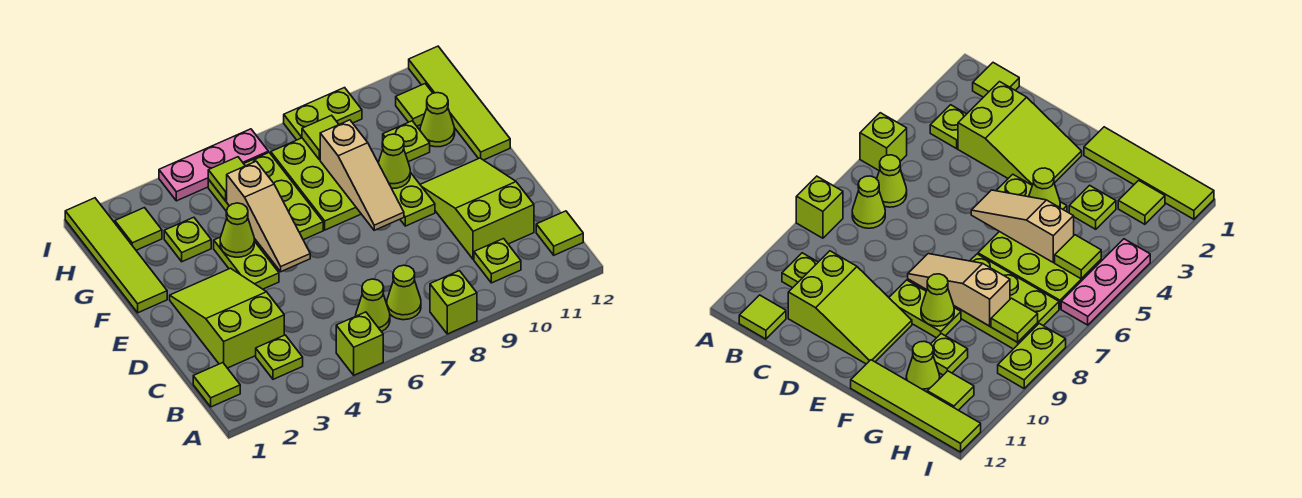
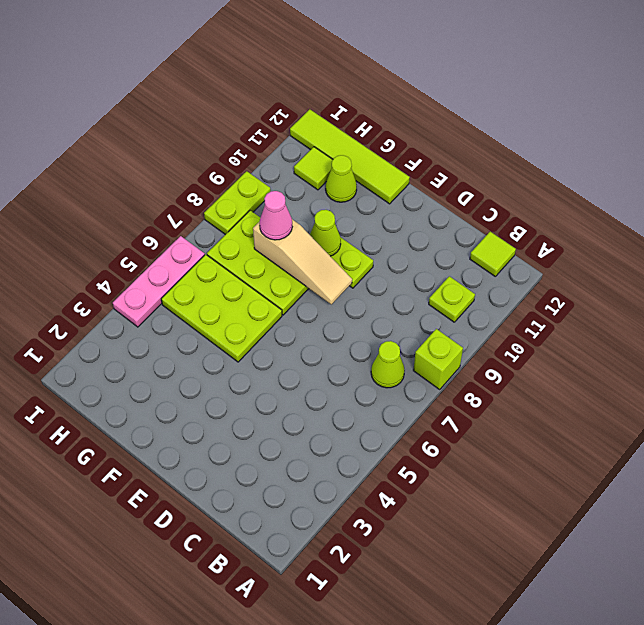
pink cone G8 level 3 -> none
none -> lime brick A5 level 1
none -> lime tile B1 level 1
none -> lime plate B3 level 1

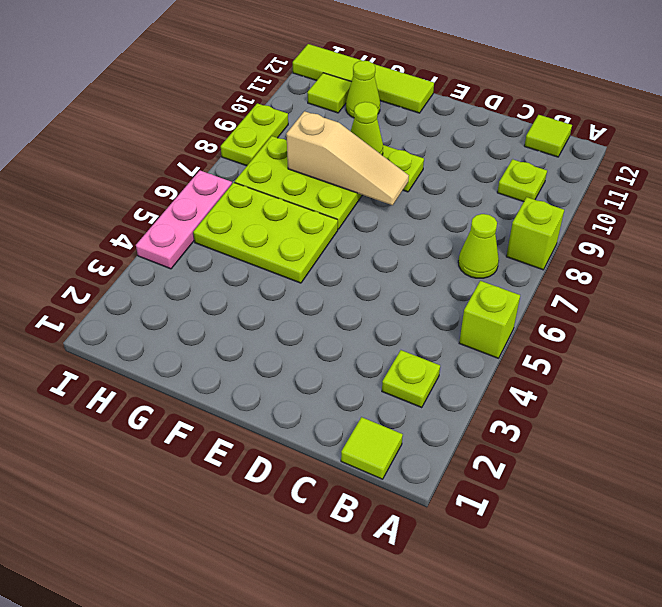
none -> lime cone B6 level 1
none -> lime slope C2:E3 level 1 top C
none -> lime slope C10:E11 level 1 top C

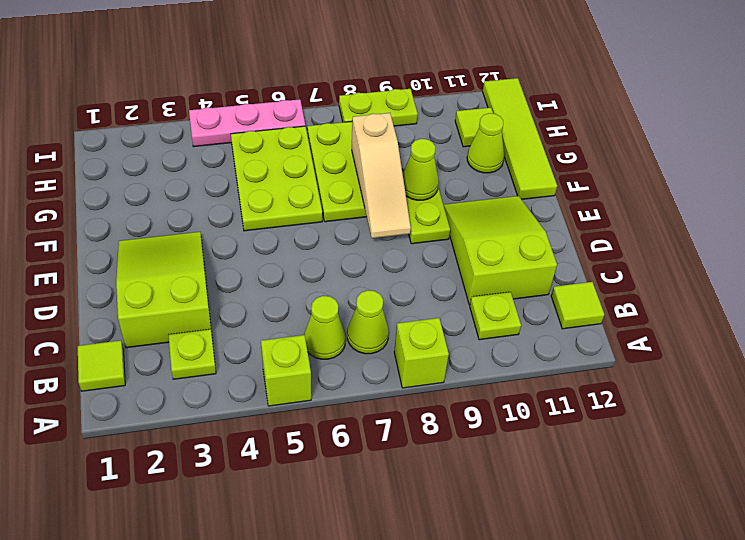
none -> lime plate E4:F4 level 1
none -> lime tile F1:I1 level 1
none -> lime plate G3 level 1

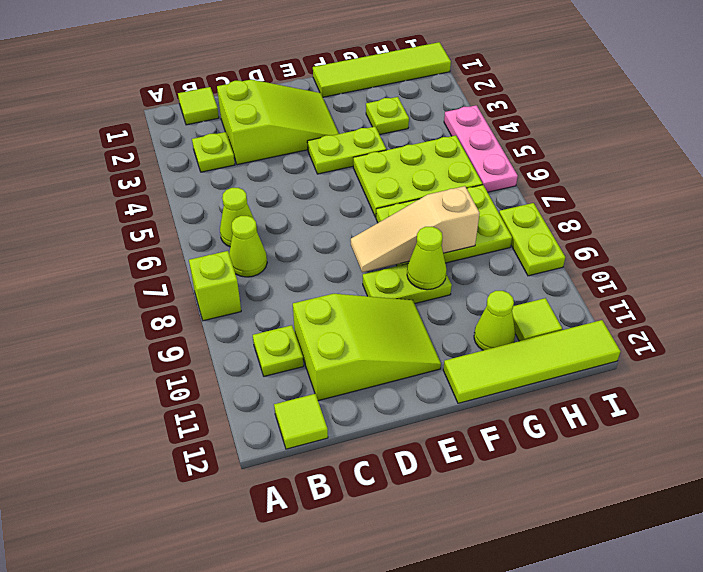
none -> lime brick A5 level 1
none -> lime plate G10 level 1
none -> lime tile H2 level 1

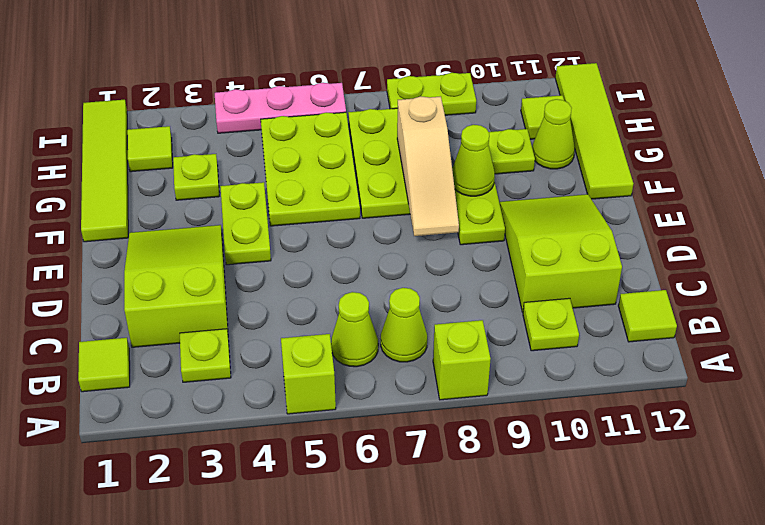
none -> tan slope E5:G5 level 2 top G
none -> lime cone F4 level 2
none -> lime tile H5 level 2

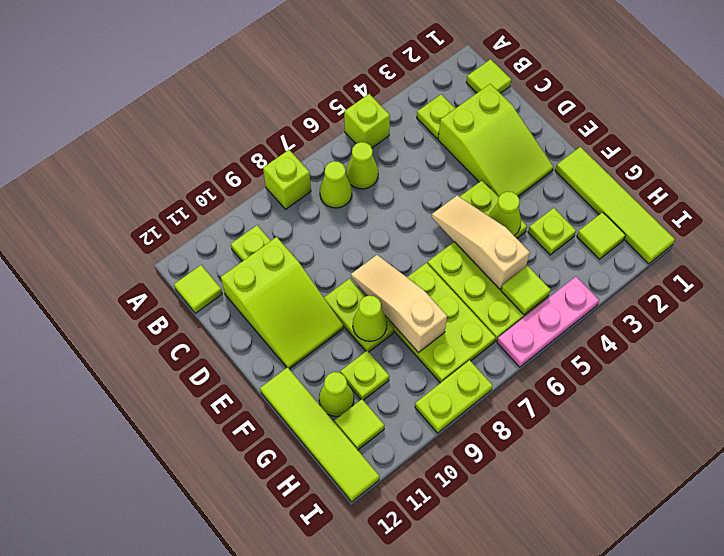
none -> lime tile H8 level 2

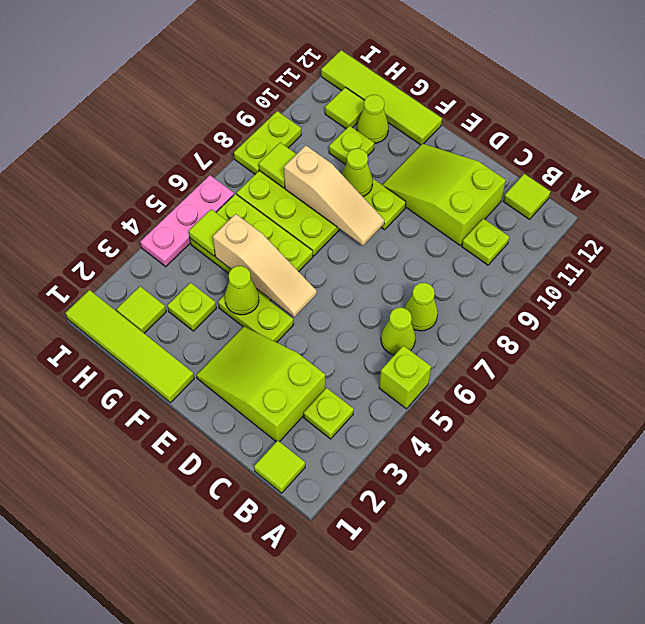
none -> lime brick A8 level 1

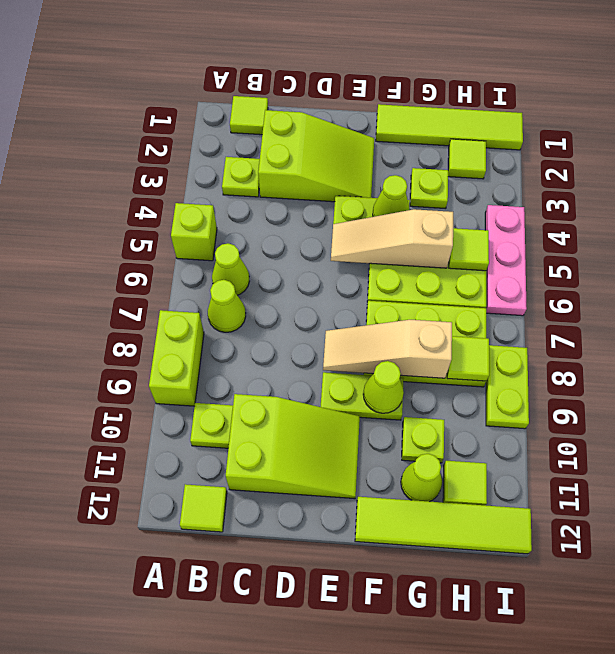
lime brick A8:A9 level 1 -> lime brick A8 level 1

